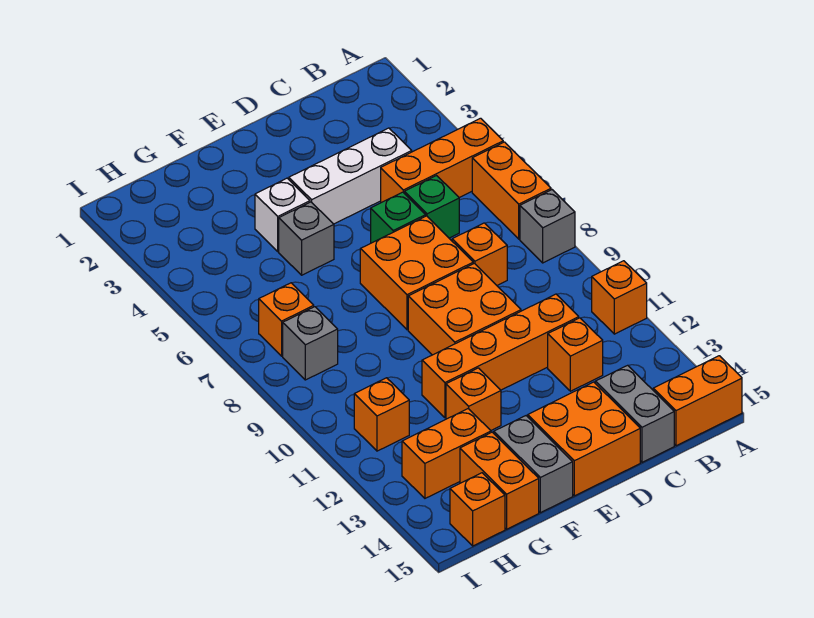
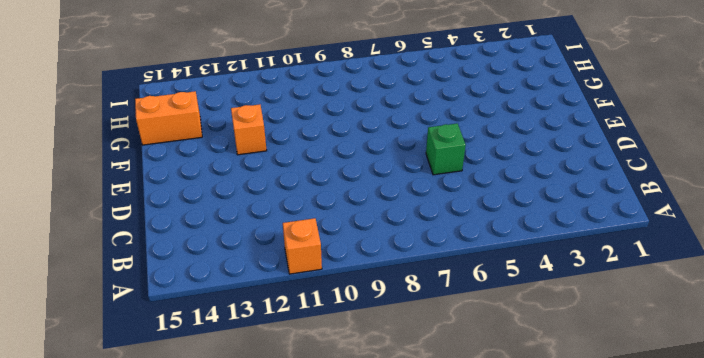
none -> orange brick A5:C5 level 1
none -> orange brick A6:A7 level 1
none -> grey brick A8 level 1

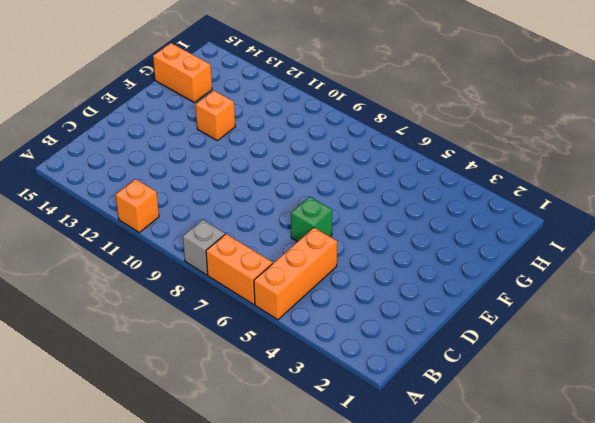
none -> orange brick A15:B15 level 1
none -> white brick C4:E4 level 1
none -> green brick C6 level 1

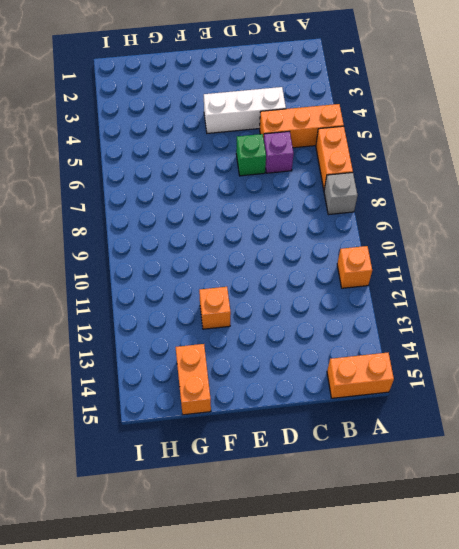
purple brick C6 level 1 -> green brick C6 level 1
none -> orange brick C8 level 1
none -> orange brick C11:F11 level 1
none -> orange brick C12 level 1

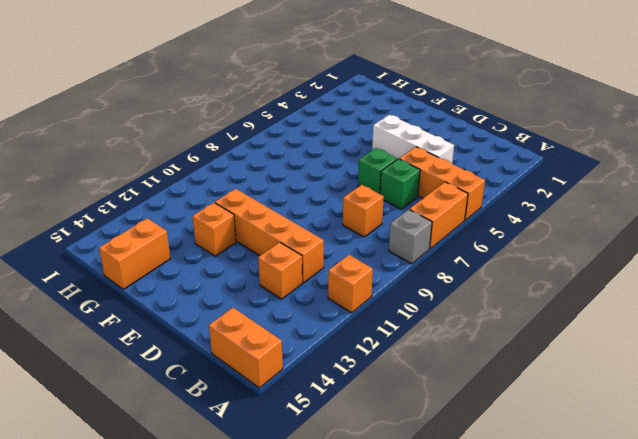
none -> grey brick C14:C15 level 1
none -> orange brick D7:E8 level 1
none -> orange brick D9:E10 level 1

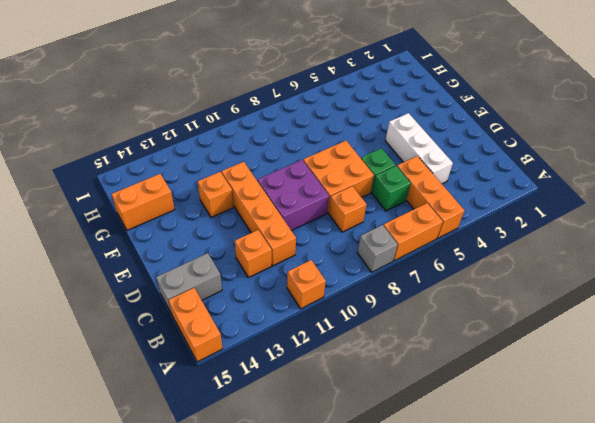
purple brick D9:E10 level 1 -> orange brick D9:E10 level 1
none -> orange brick D14:E15 level 1
none -> white brick F4 level 1
none -> grey brick F5 level 1

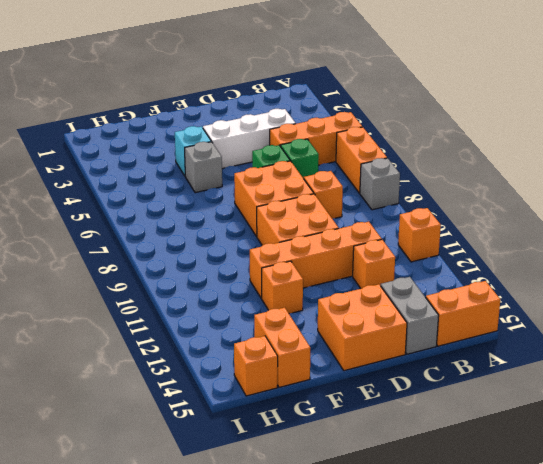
cyan brick F4 level 1 -> white brick F4 level 1
none -> grey brick F14:F15 level 1
none -> orange brick G13:H13 level 1
none -> orange brick H7 level 1

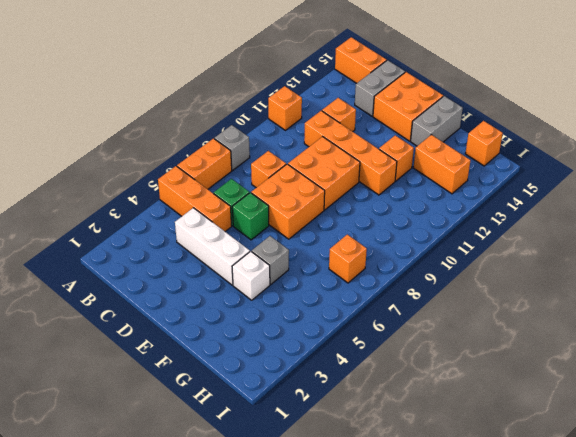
none -> orange brick G14:G15 level 1
none -> grey brick H8 level 1
none -> orange brick H11 level 1

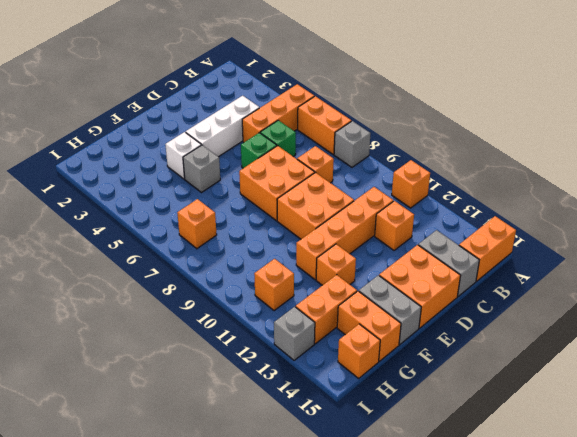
grey brick I13 level 1 -> grey brick H8 level 1

